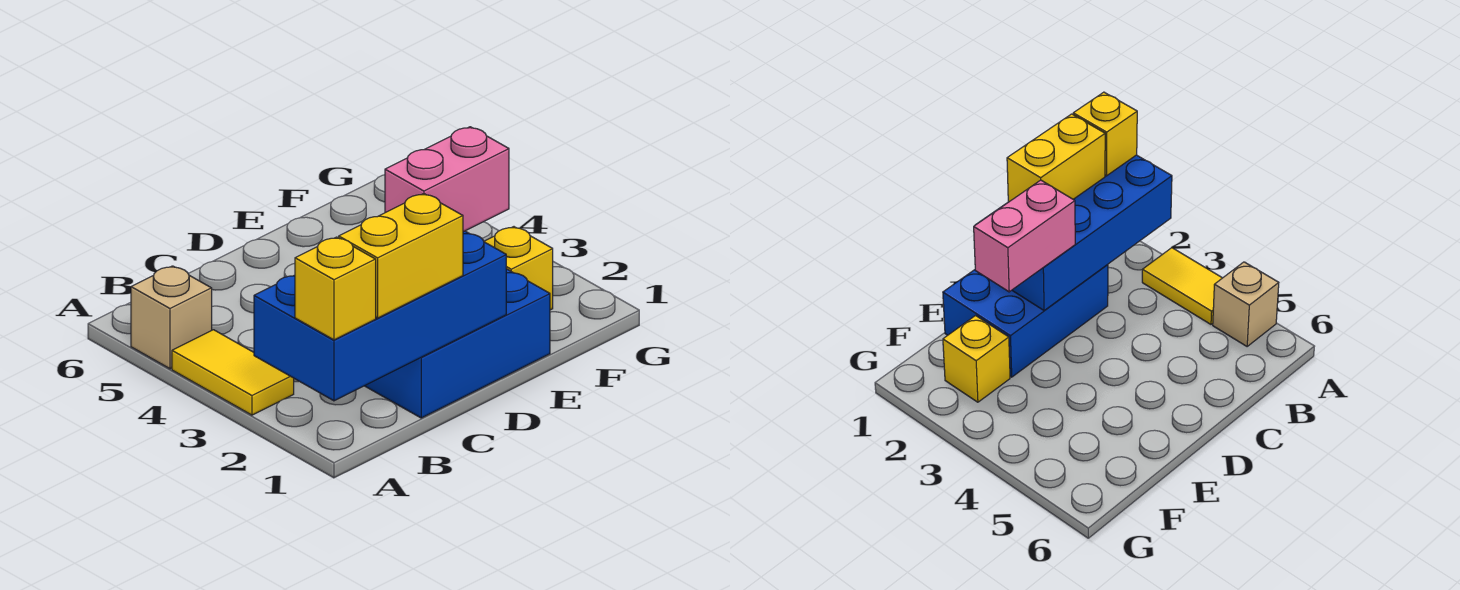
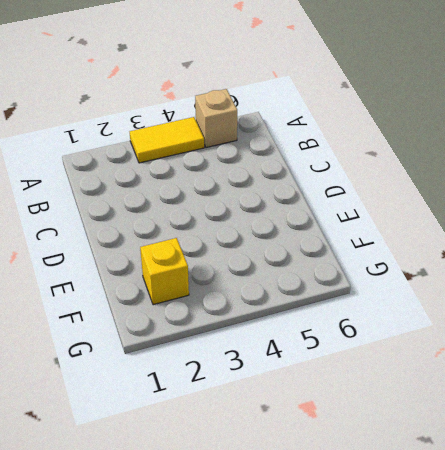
none -> blue brick C1:E2 level 1
none -> blue brick A1:D2 level 2

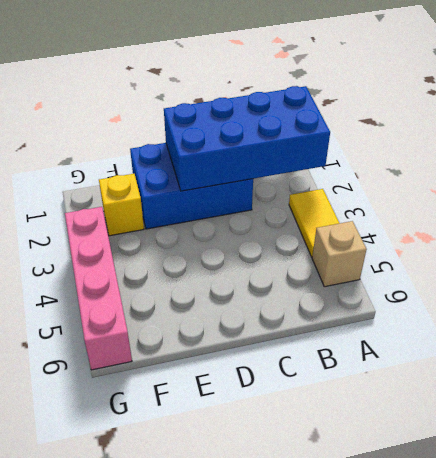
pink brick G3:G6 level 1 -> none
none -> yellow brick A1 level 3
none -> yellow brick B1:C1 level 3

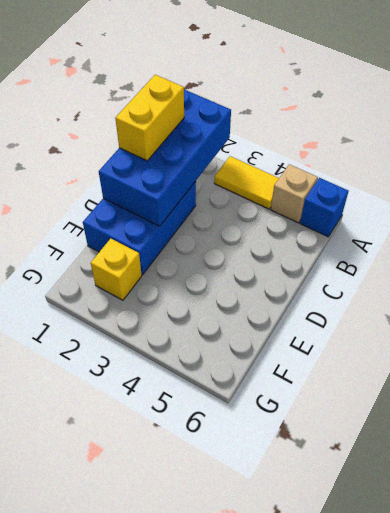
blue brick A6 level 1 -> none
none -> yellow brick A1 level 3
none -> pink brick D2:E2 level 3

